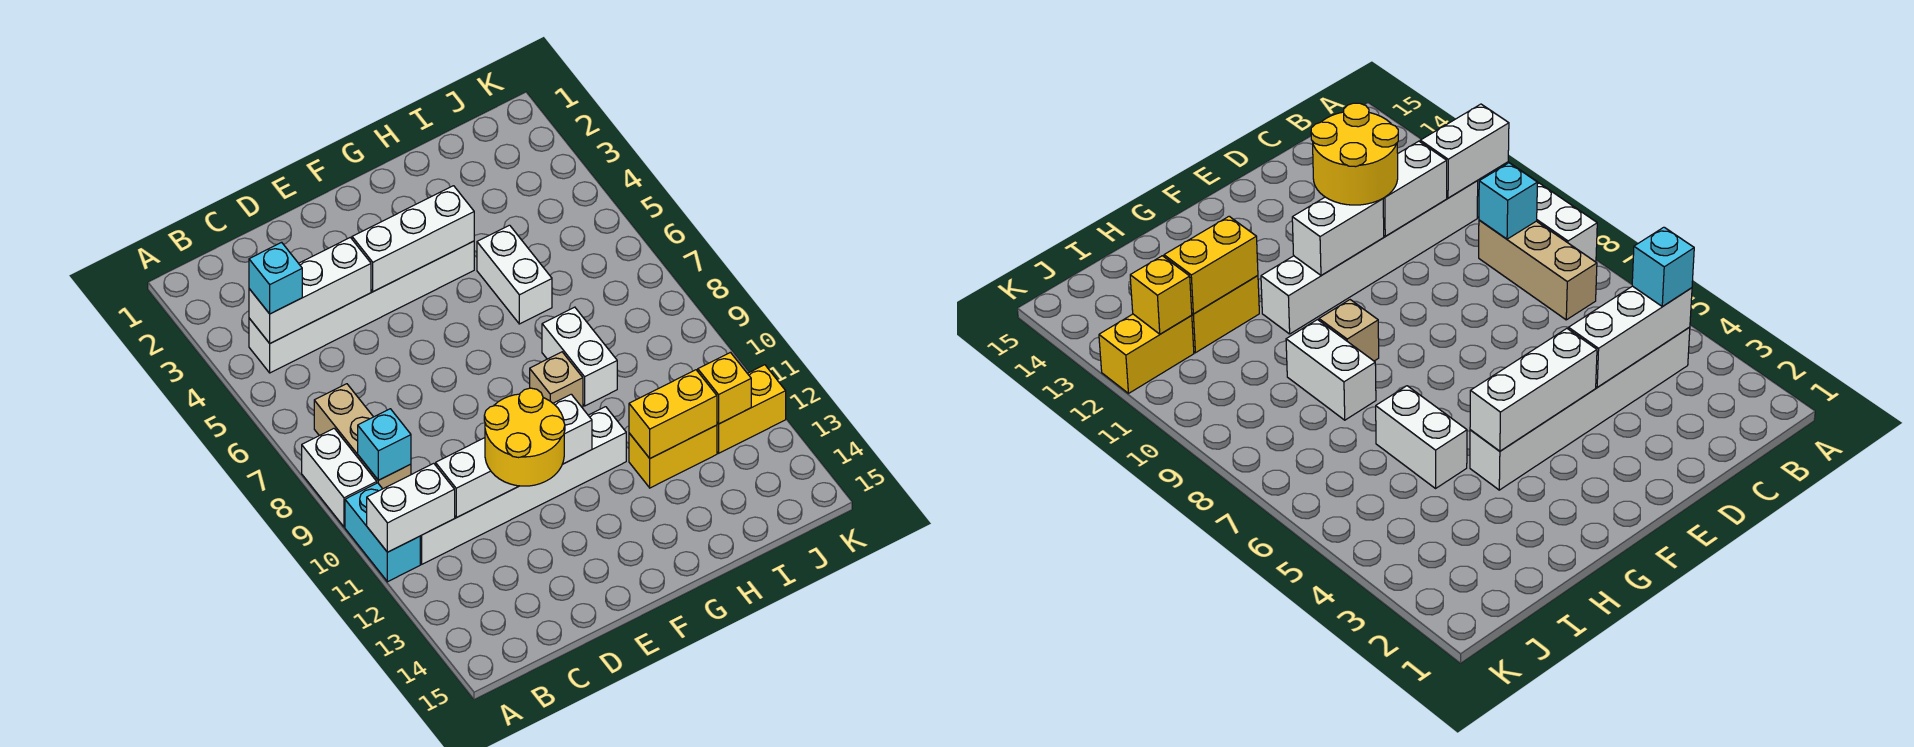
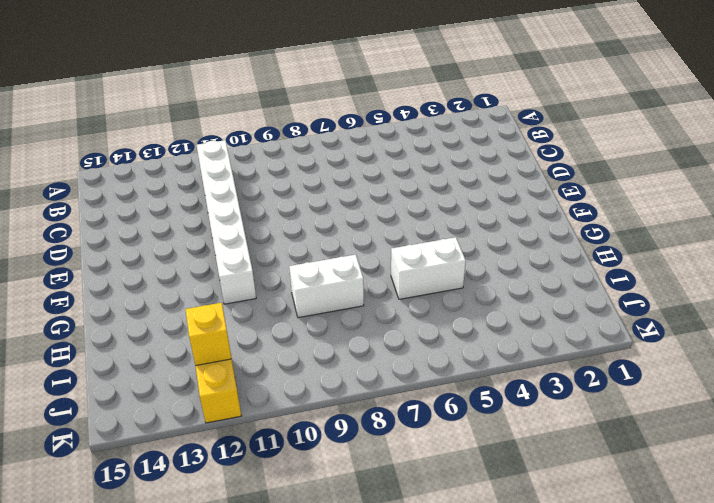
none -> white brick A8:A9 level 1
none -> cyan brick A10:A11 level 1
none -> white brick B4:G4 level 1

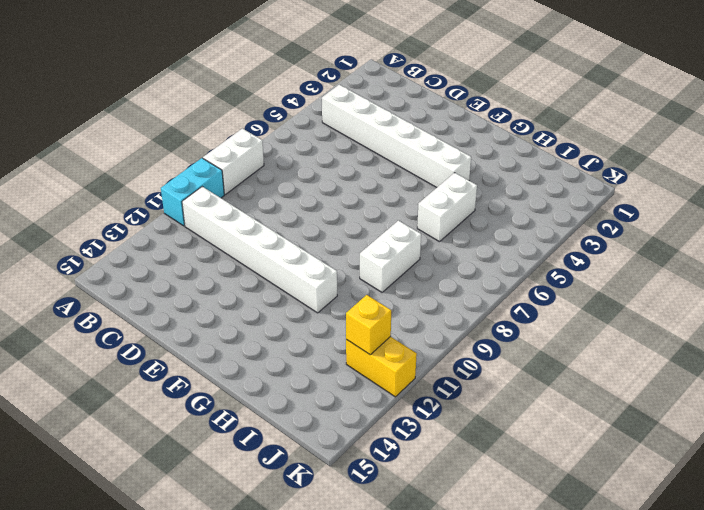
none -> tan brick B7:B9 level 1
none -> tan brick G9 level 1
none -> yellow brick H12:I12 level 1

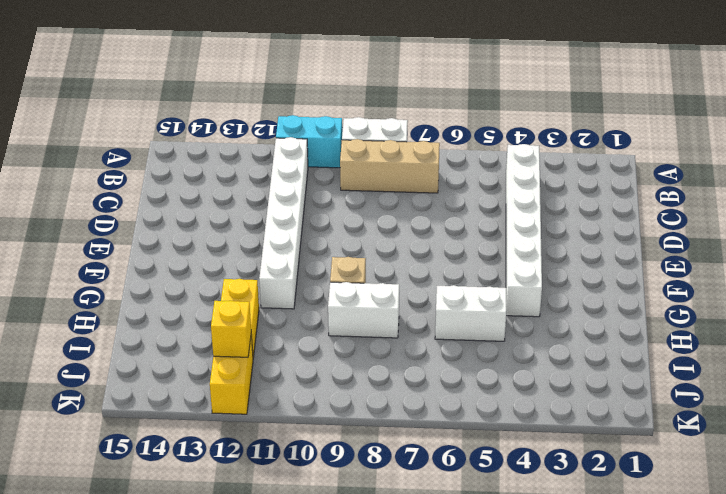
none -> white brick A11:B11 level 2
none -> white brick B4:D4 level 2
none -> cyan brick B9 level 2

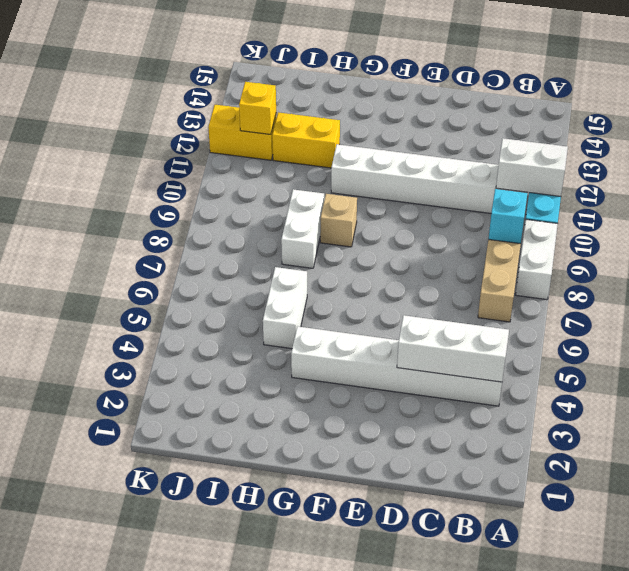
none -> white brick C11:D11 level 2
none -> white brick E4:G4 level 2
none -> white brick E11:F11 level 2

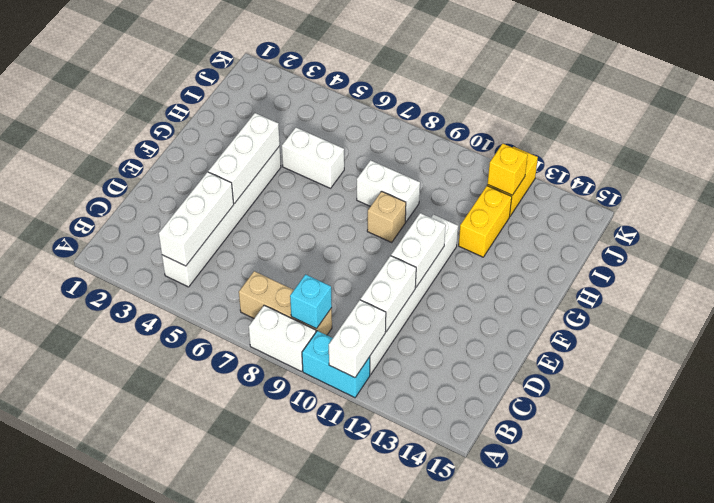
none -> yellow brick H12:I12 level 2
none -> cyan brick B4 level 3
none -> yellow round brick D11:E12 level 3

